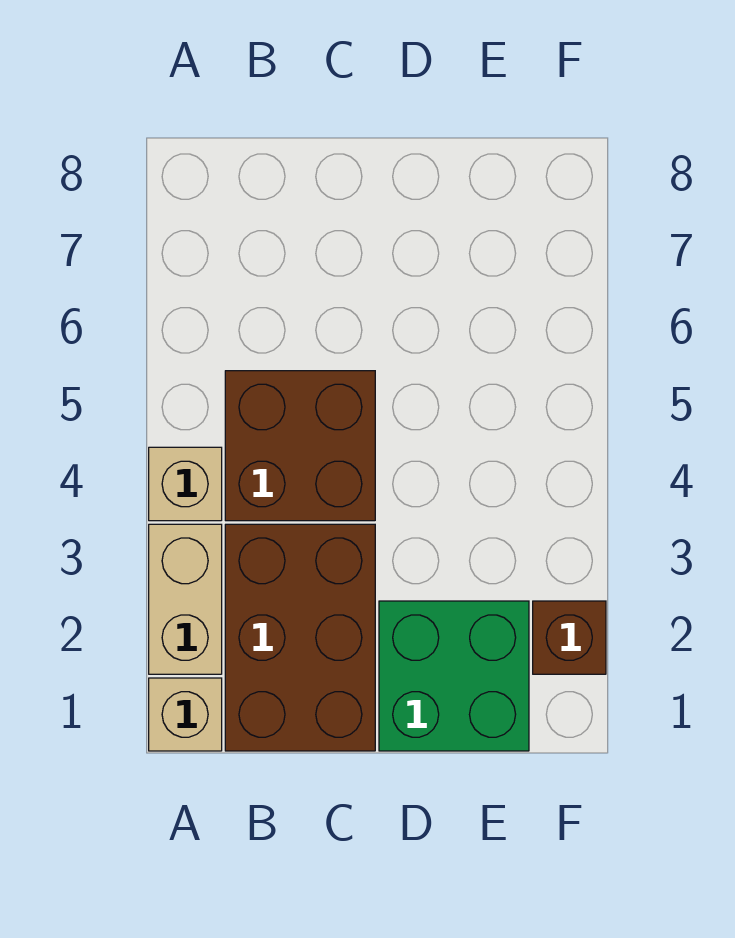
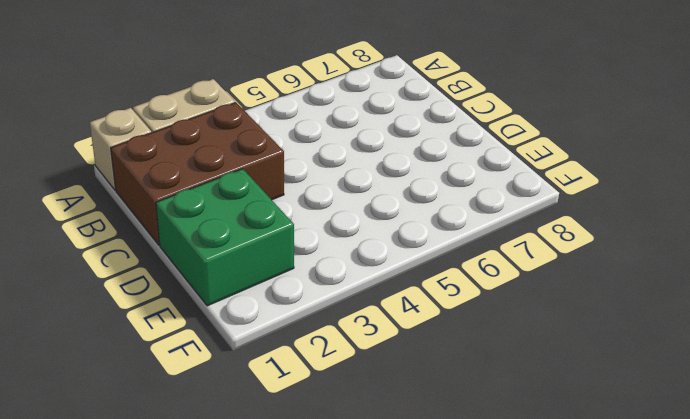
none -> tan brick A4 level 1
none -> brown brick B4:C5 level 1

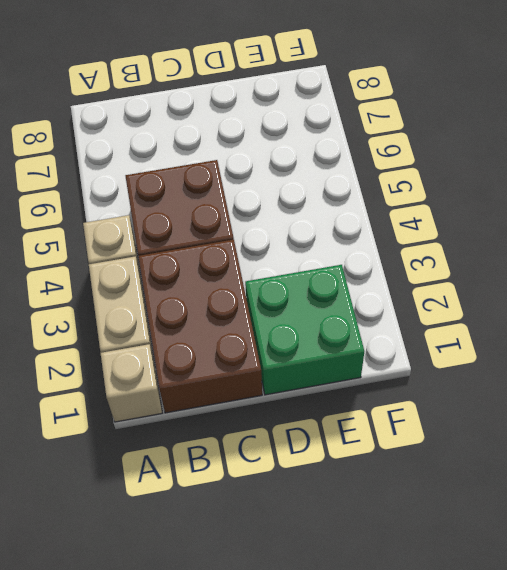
none -> brown brick F2 level 1

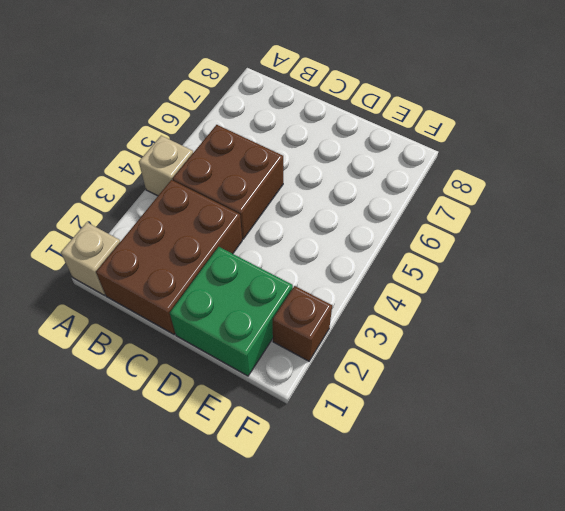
none -> tan brick A2:A3 level 1

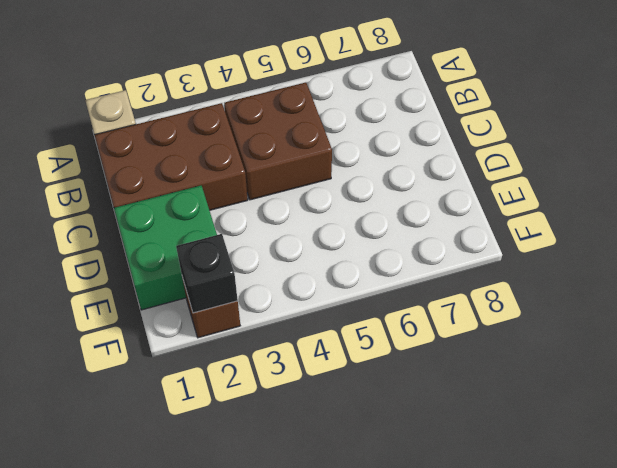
black brick F2 level 2 -> none
none -> tan brick A2:A3 level 1
none -> tan brick A4 level 1

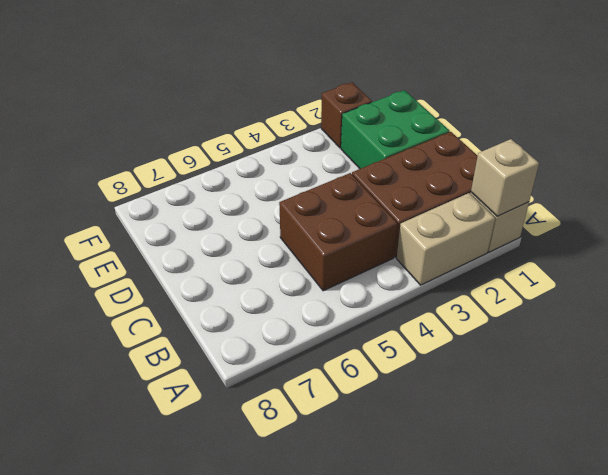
tan brick A1 level 2 -> tan brick A4 level 1

